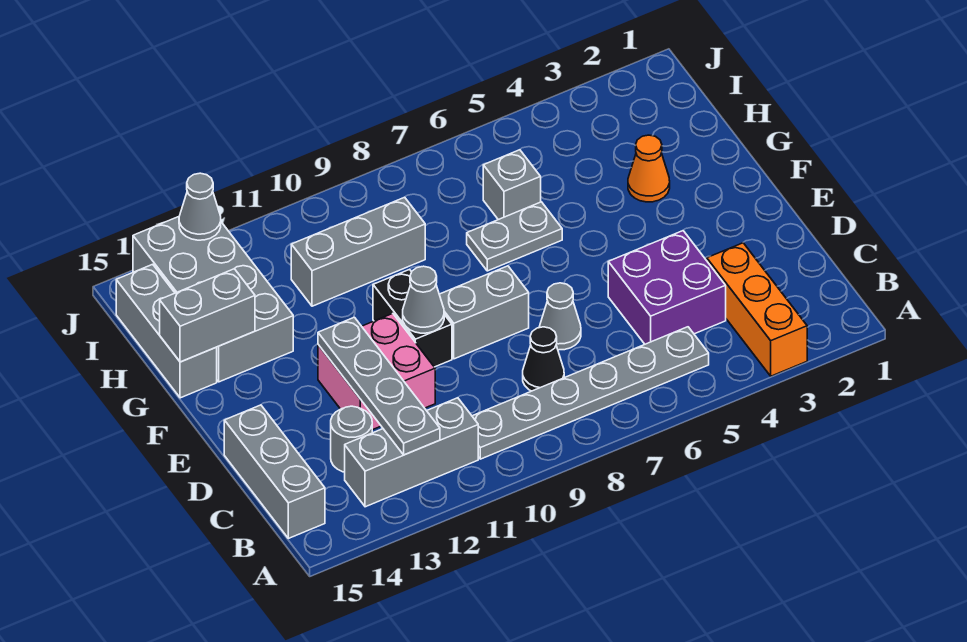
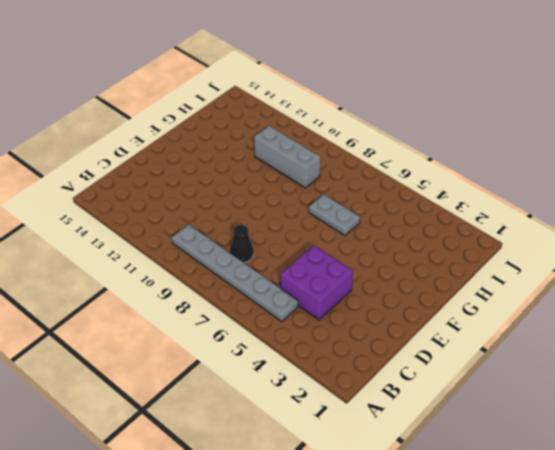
none -> orange brick A3:C3 level 1
none -> grey brick B11:B13 level 1
none -> grey brick B15:D15 level 1

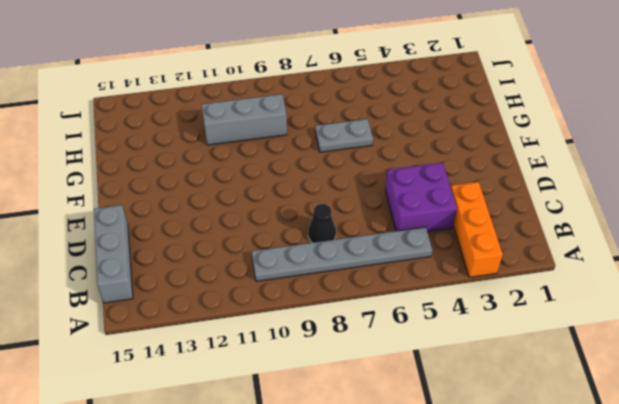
none -> grey brick B11:B13 level 1
none -> grey round brick C13 level 1
none -> grey cone D7 level 1

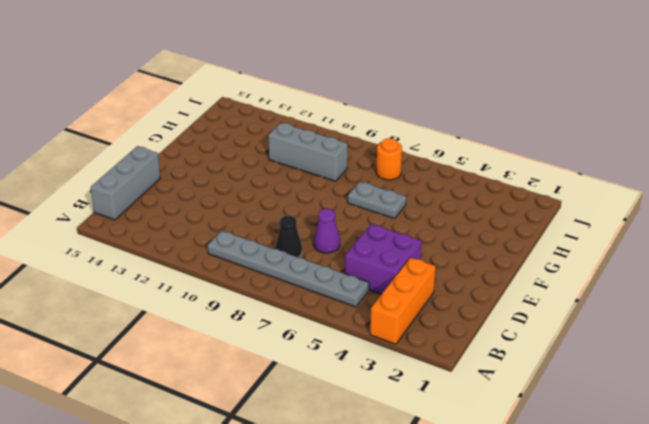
purple cone D7 level 1 -> grey cone D7 level 1
orange round brick I7 level 1 -> none
none -> grey brick B11:B13 level 1
none -> grey round brick C13 level 1
none -> pink brick D11:E12 level 1

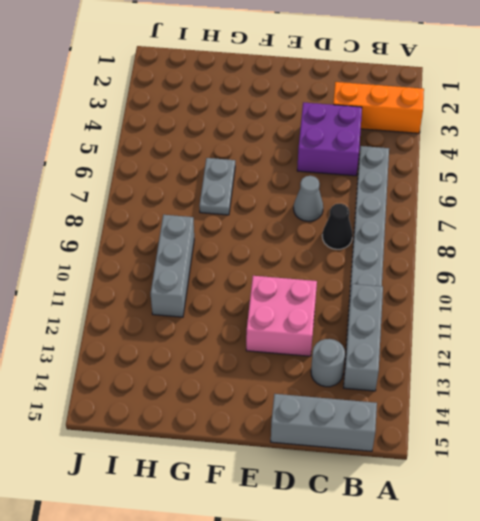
none -> grey brick E8:E9 level 1
none -> black brick E10:F10 level 1
none -> orange cone G3 level 1

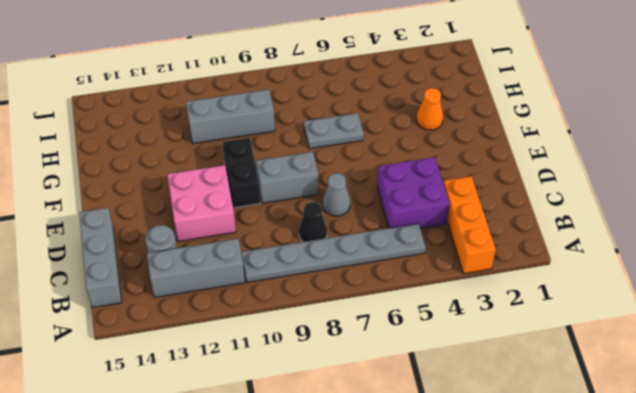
none -> grey brick G13:J14 level 1
none -> grey brick G15:I15 level 1
none -> grey brick H6 level 1

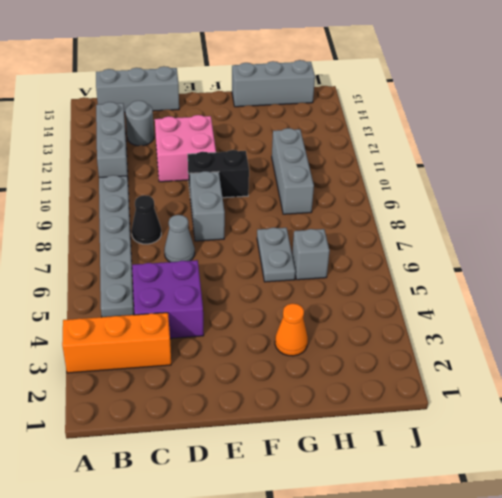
none -> grey brick G13:J14 level 1
none -> grey plate B12:E12 level 2
none -> grey cone E10 level 2

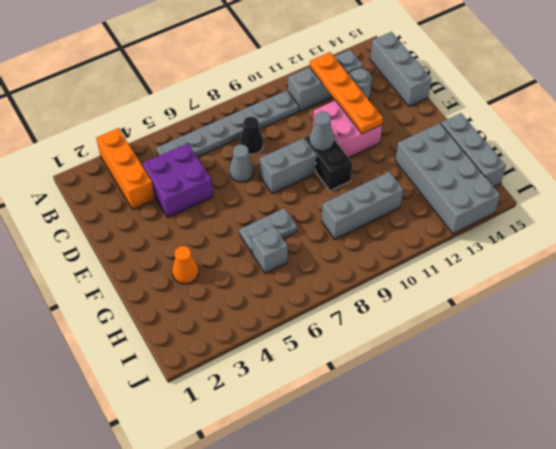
orange plate B12:E12 level 2 -> grey plate B12:E12 level 2
none -> grey brick G14:G15 level 2
none -> grey cone J13 level 2

